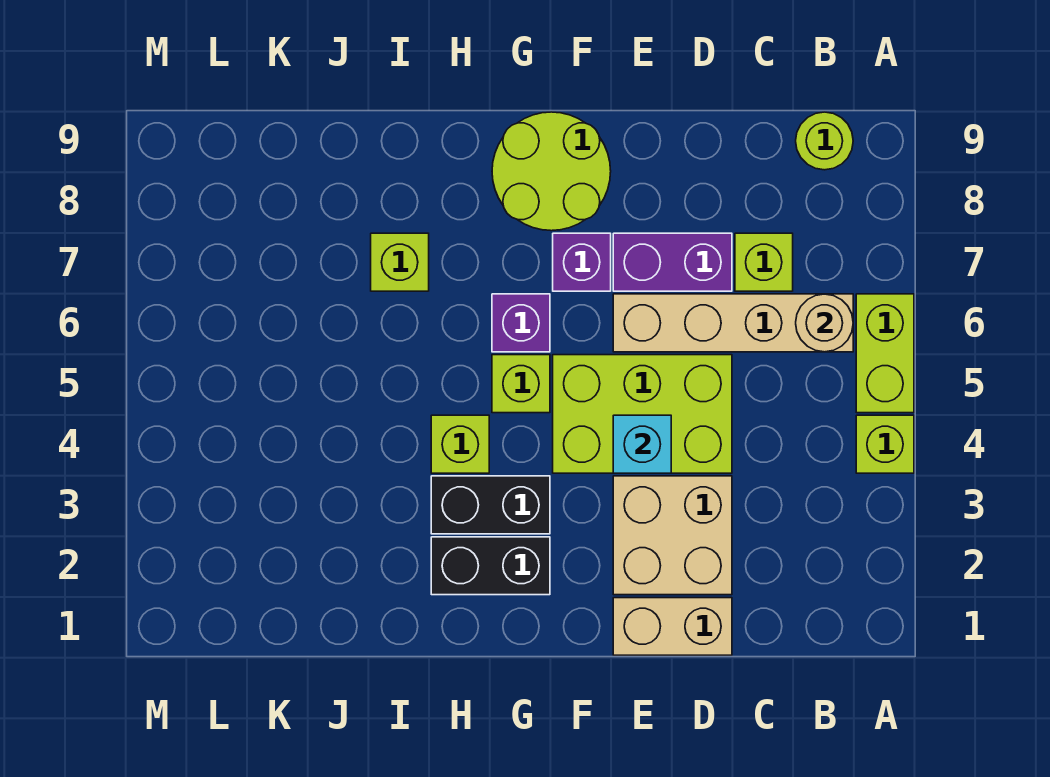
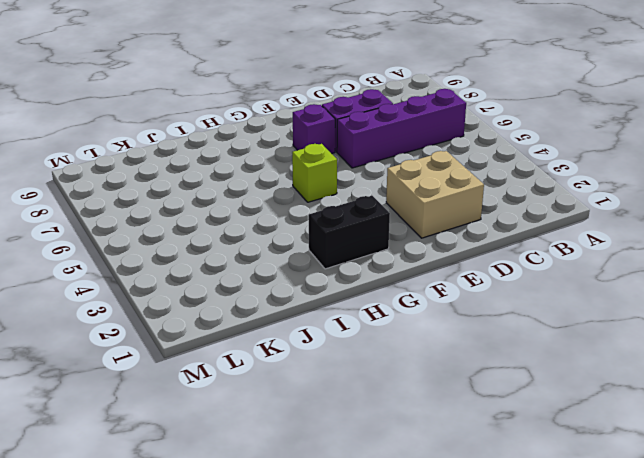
purple brick B6:E6 level 1 -> tan brick B6:E6 level 1
none -> lime brick A4 level 1
none -> lime brick A5:A6 level 1
none -> lime round brick B9 level 1

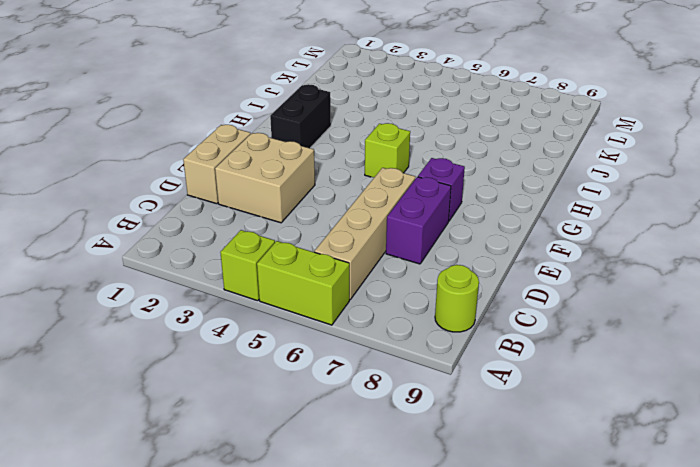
none -> lime brick C7 level 1
none -> lime brick D4:F5 level 1
none -> lime round brick F8:G9 level 1

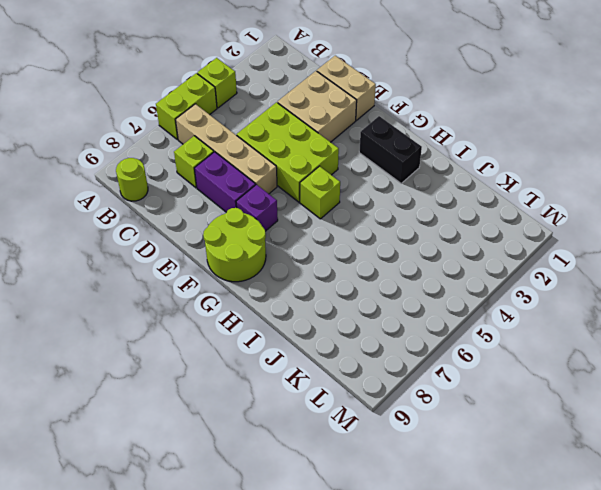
none -> black brick G3:H3 level 1
none -> purple brick G6 level 1
none -> lime brick H4 level 1

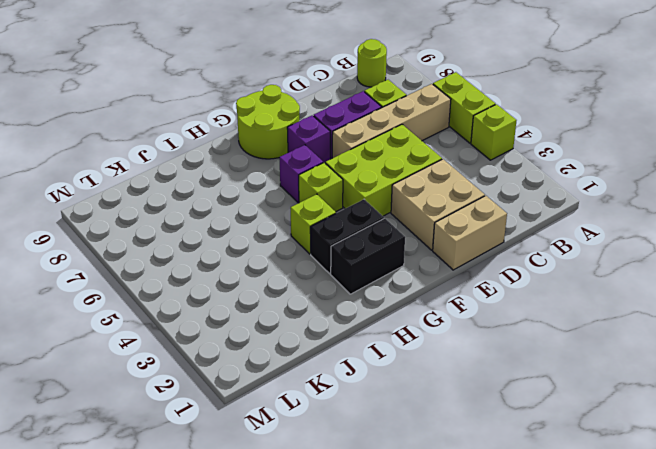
none -> lime brick I7 level 1
none -> tan round brick B6 level 2
none -> cyan brick E4 level 2

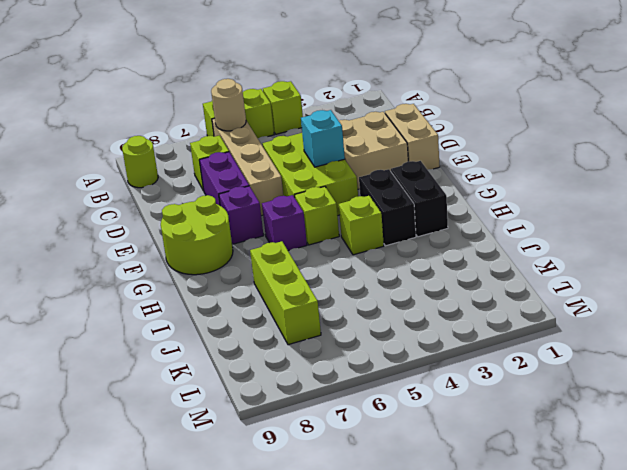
lime brick I7:K7 level 1 -> lime brick I7 level 1

